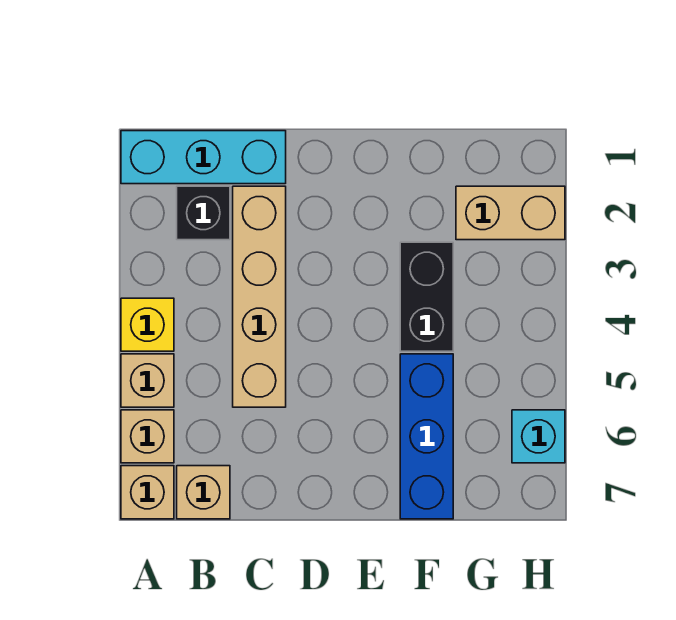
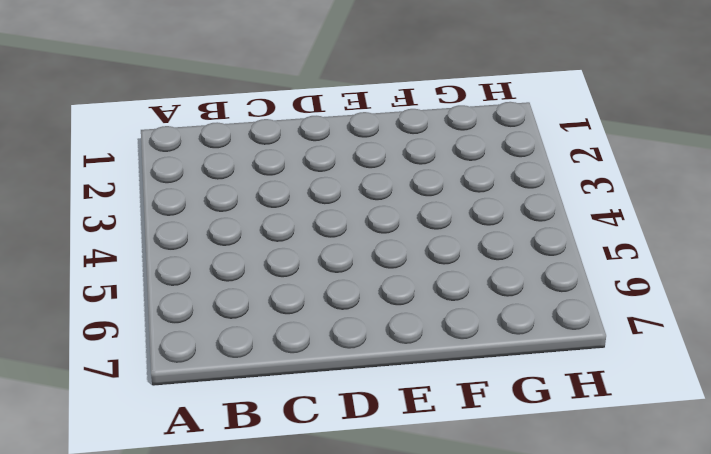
none -> cyan brick A1:C1 level 1
none -> yellow brick A4 level 1
none -> tan brick A5 level 1

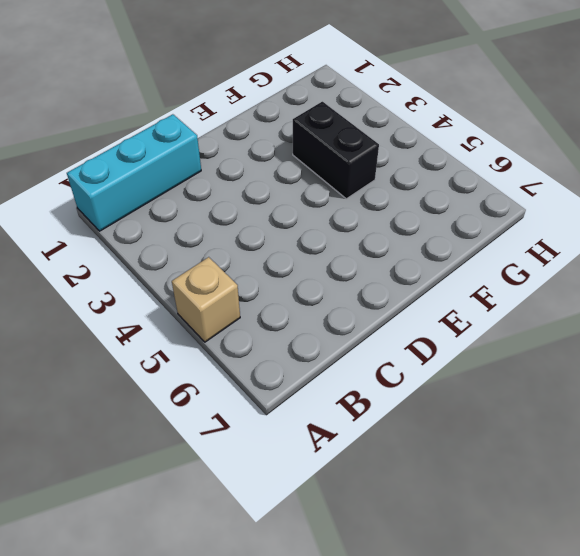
none -> yellow brick A4 level 1
none -> tan brick A6 level 1
none -> tan brick A7 level 1

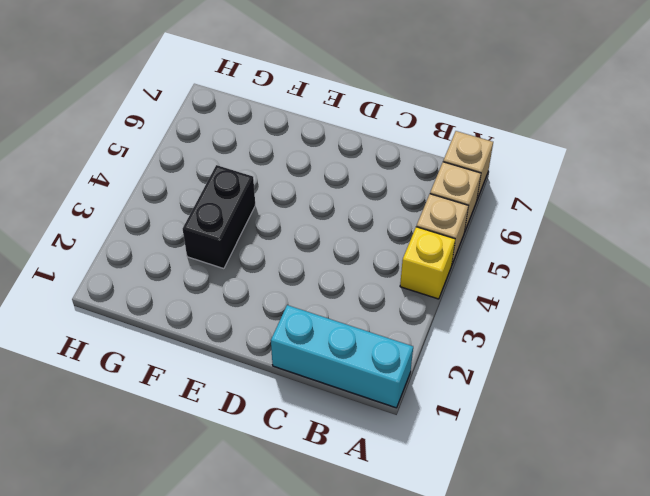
none -> black brick B2 level 1
none -> tan brick B7 level 1
none -> tan brick C2:C5 level 1

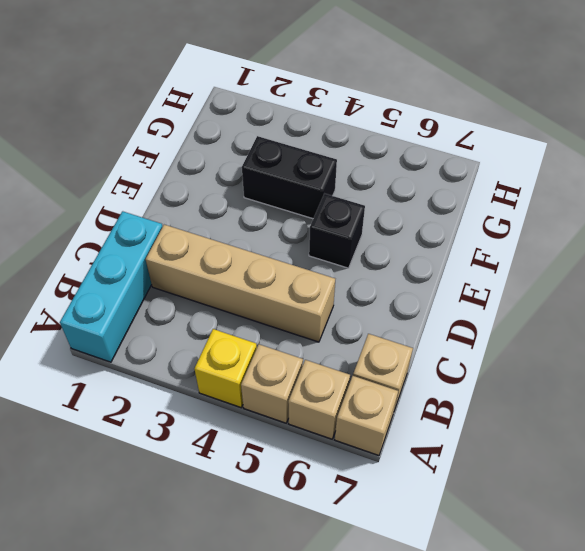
black brick E5 level 1 -> black brick B2 level 1
none -> blue brick F5:F7 level 1
none -> tan brick G2:H2 level 1
none -> cyan brick H6 level 1

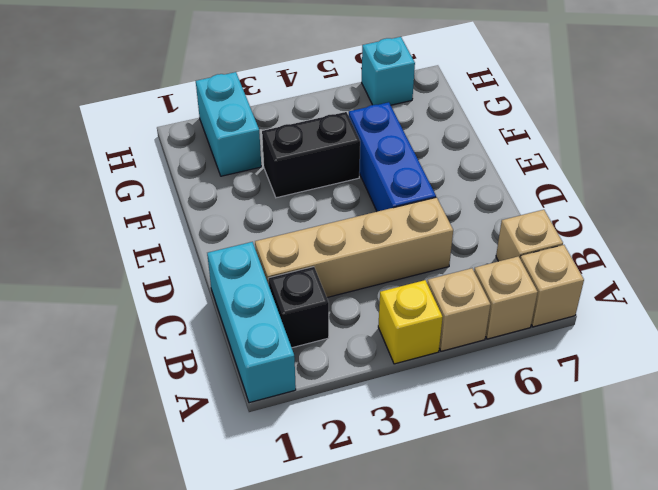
blue brick D5:F5 level 1 -> blue brick F5:F7 level 1
cyan brick G2:H2 level 1 -> tan brick G2:H2 level 1

